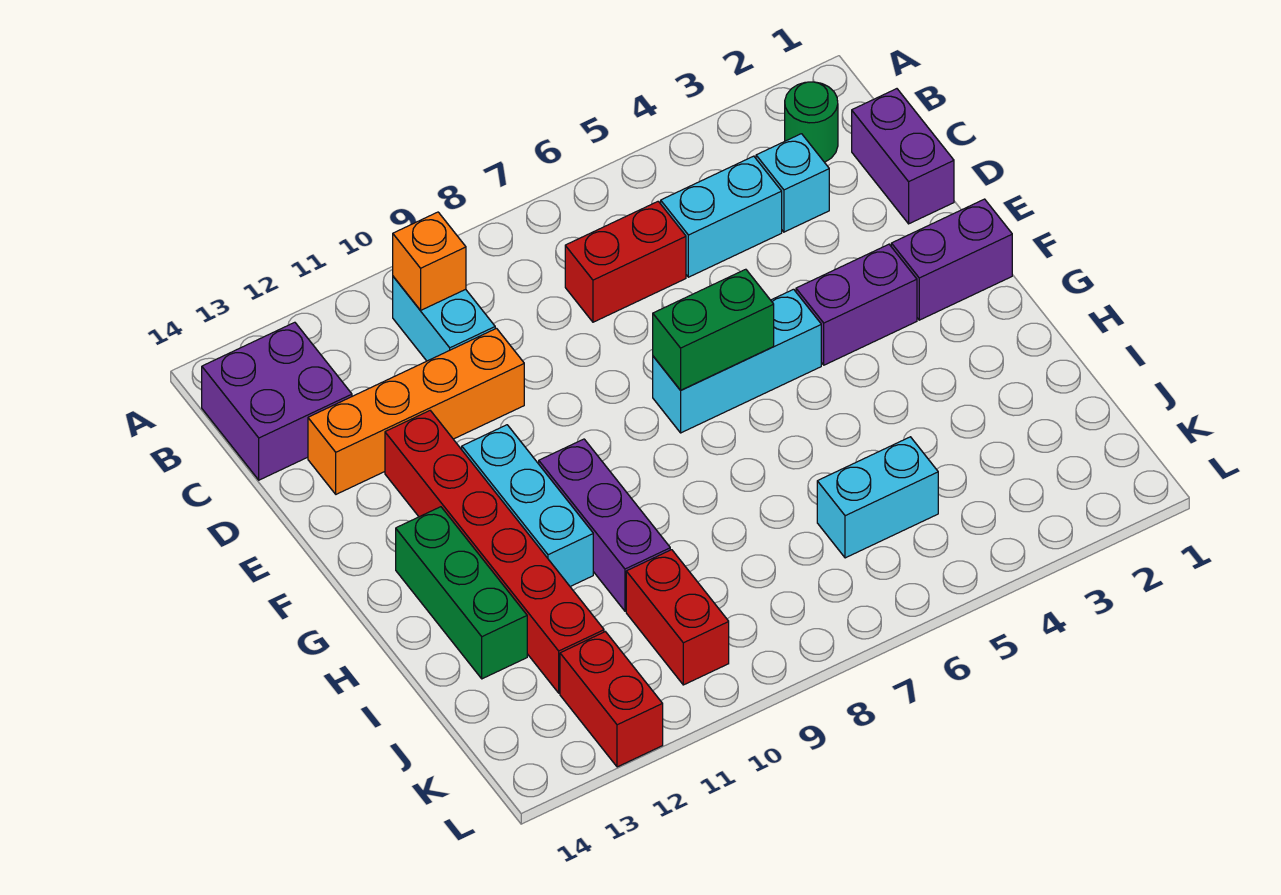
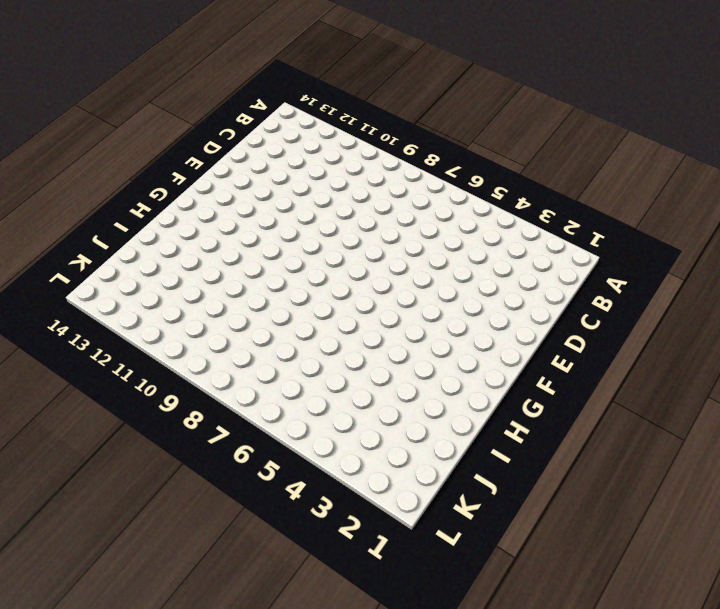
none -> green round brick B2 level 1
none -> cyan brick B10:C10 level 1
none -> purple brick B13:C14 level 1

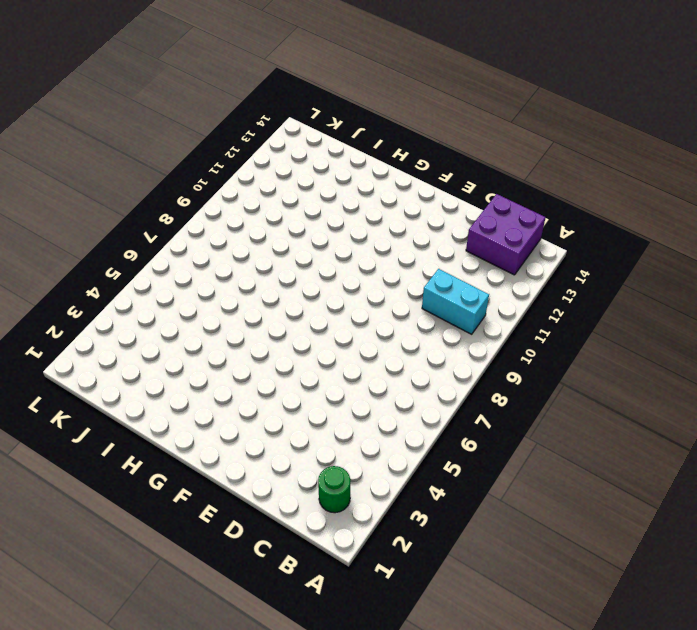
none -> purple brick C1:D1 level 1
none -> cyan brick C3 level 1
none -> cyan brick C4:C5 level 1

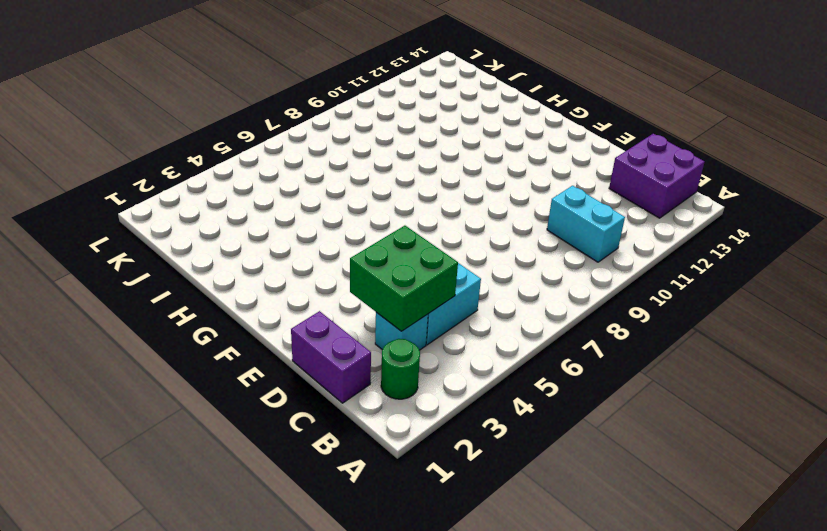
green brick C3:D4 level 2 -> none
none -> red brick C6:C7 level 1
none -> orange brick D10:D13 level 1
none -> red brick E12:J12 level 1

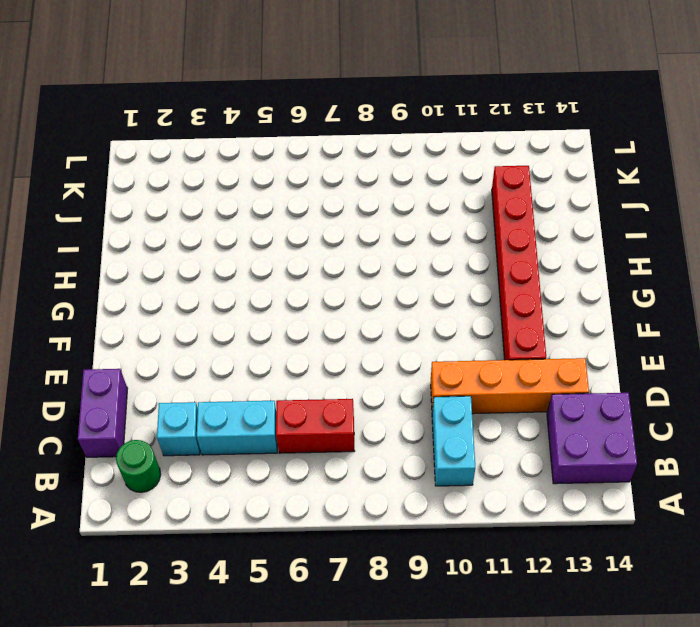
none -> purple brick F1:F2 level 1
none -> purple brick F3:F4 level 1
none -> cyan brick F5:F7 level 1

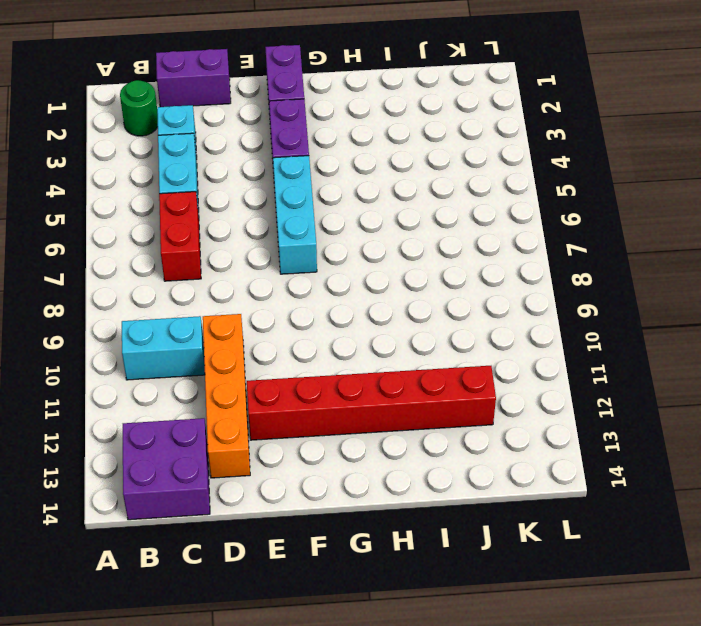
none -> cyan brick F11:H11 level 1
none -> purple brick G10:I10 level 1
none -> green brick G13:I13 level 1

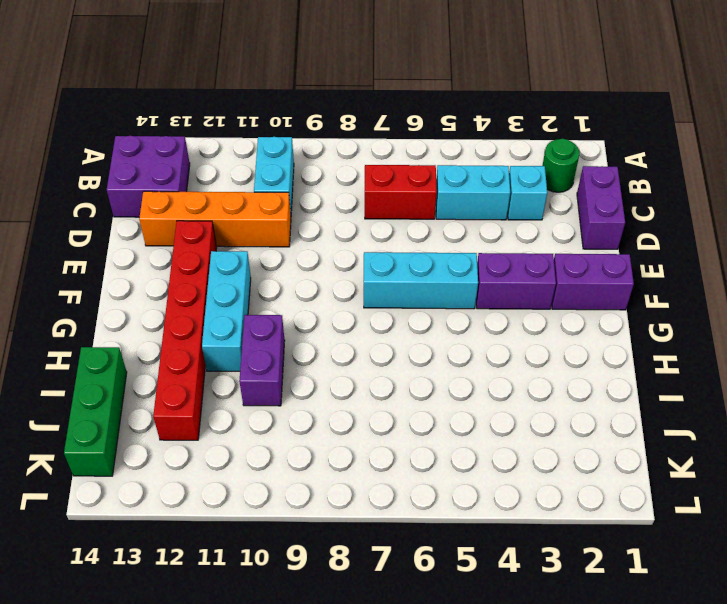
purple brick H10:I10 level 1 -> purple brick G10:I10 level 1
green brick I14:K14 level 1 -> green brick G13:I13 level 1
none -> cyan brick J5:J6 level 1
none -> red brick J10:K10 level 1
none -> red brick K12:L12 level 1

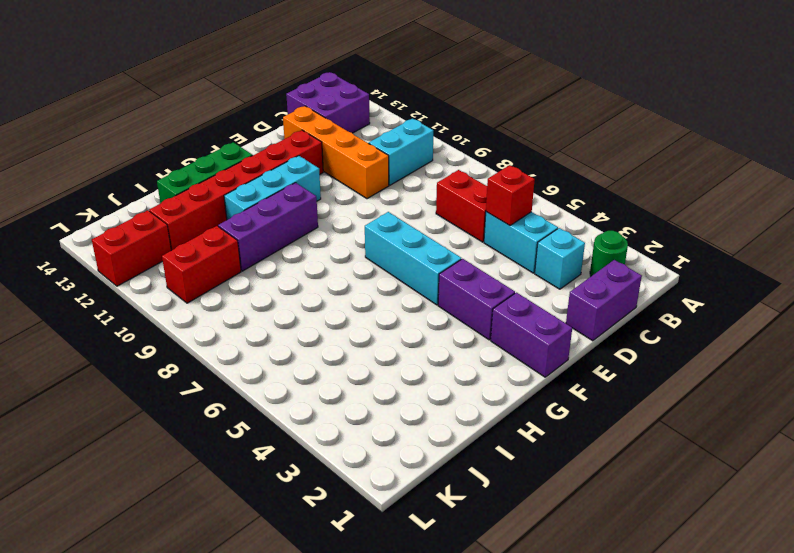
red brick C5 level 2 -> none
none -> cyan brick J5:J6 level 1
none -> orange brick B10 level 2
none -> green brick F6:F7 level 2

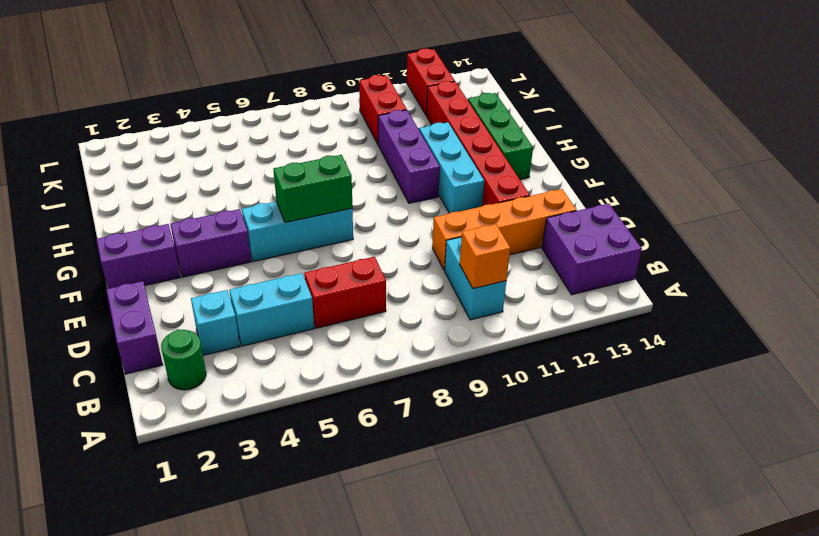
none -> cyan brick J5:J6 level 1

